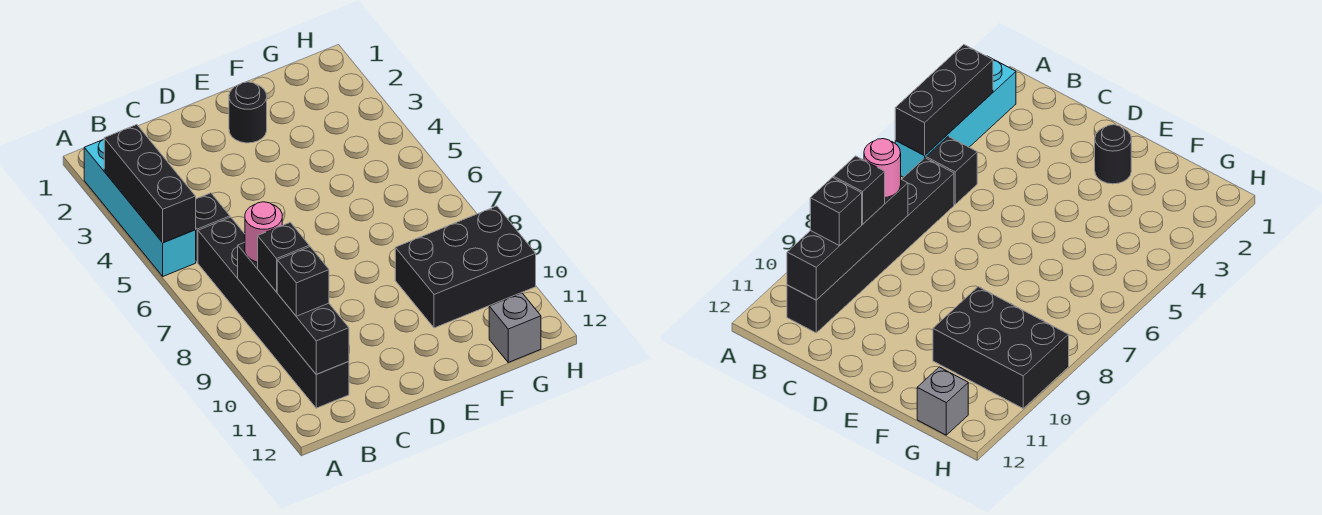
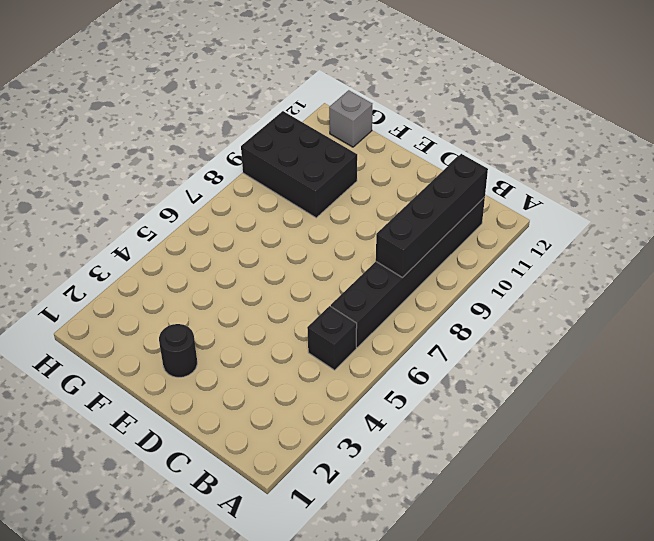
none -> cyan brick A2:A5 level 1
none -> black brick A3:A5 level 2

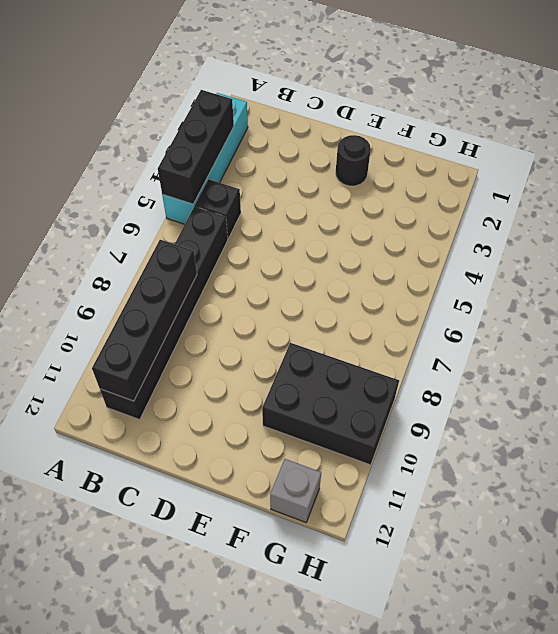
none -> pink round brick B8 level 3
none -> black brick B9 level 3

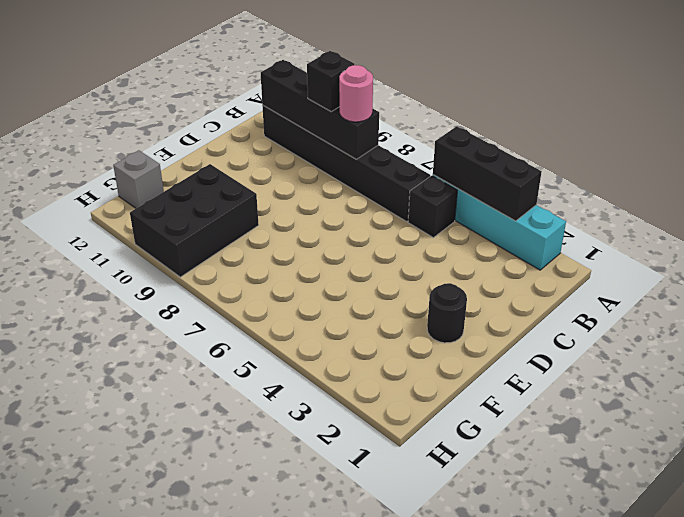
none -> black brick B10 level 3

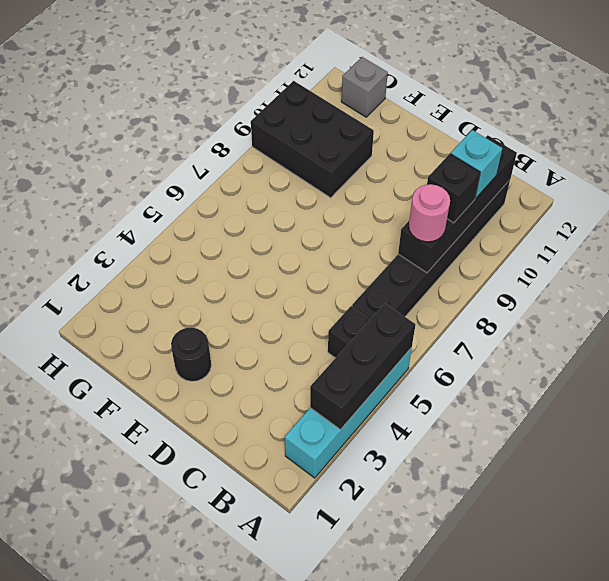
cyan brick B10 level 3 -> black brick B10 level 3

